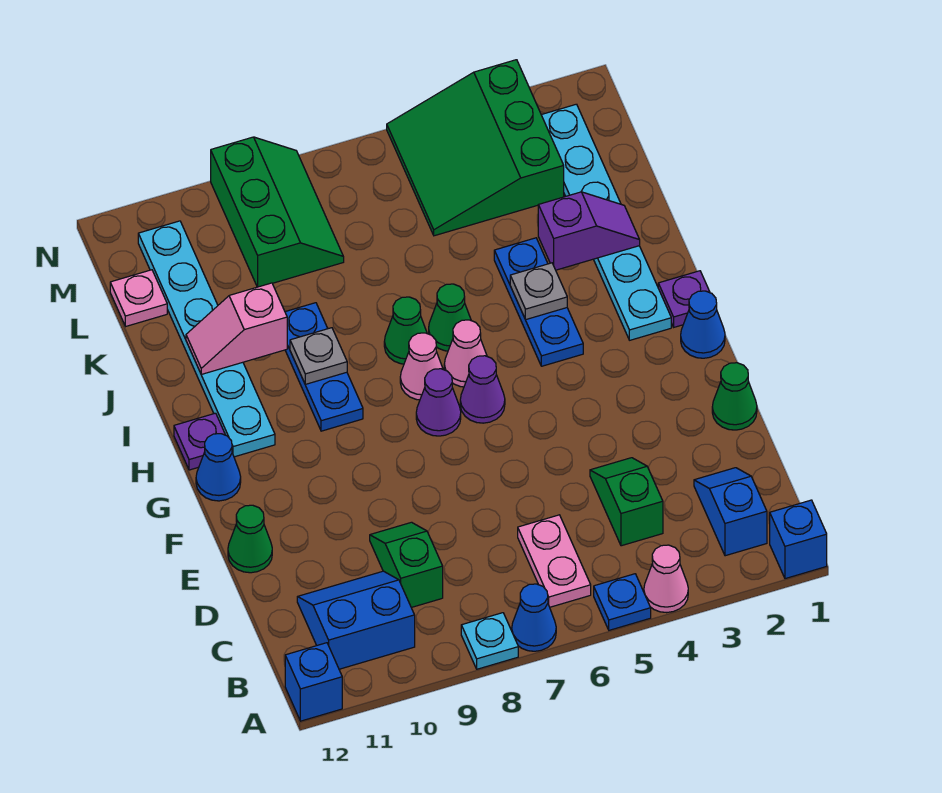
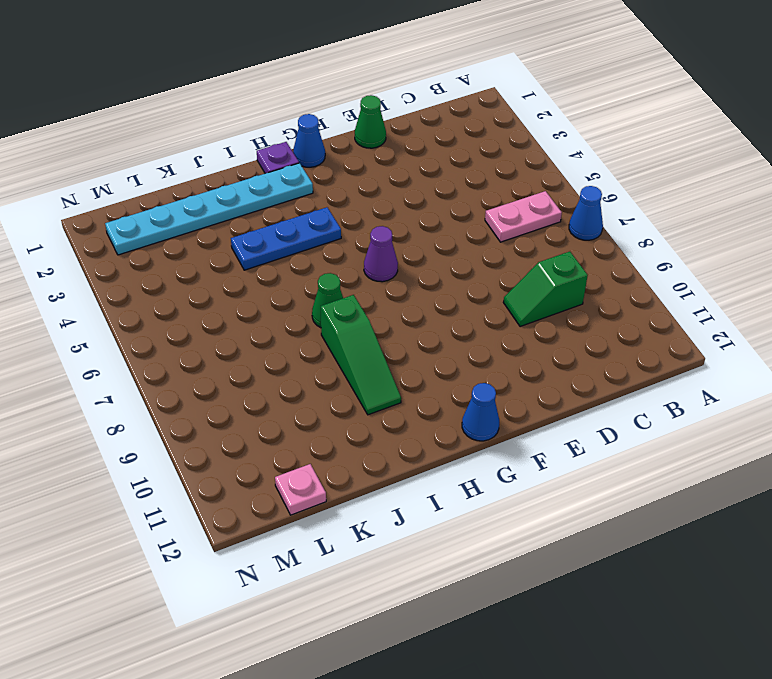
green slope I8:I10 level 1 top 8 -> blue plate H9:J9 level 1
none -> blue brick A1 level 1
none -> pink cone A4 level 1
none -> blue plate A5 level 1
none -> cyan plate A8 level 1

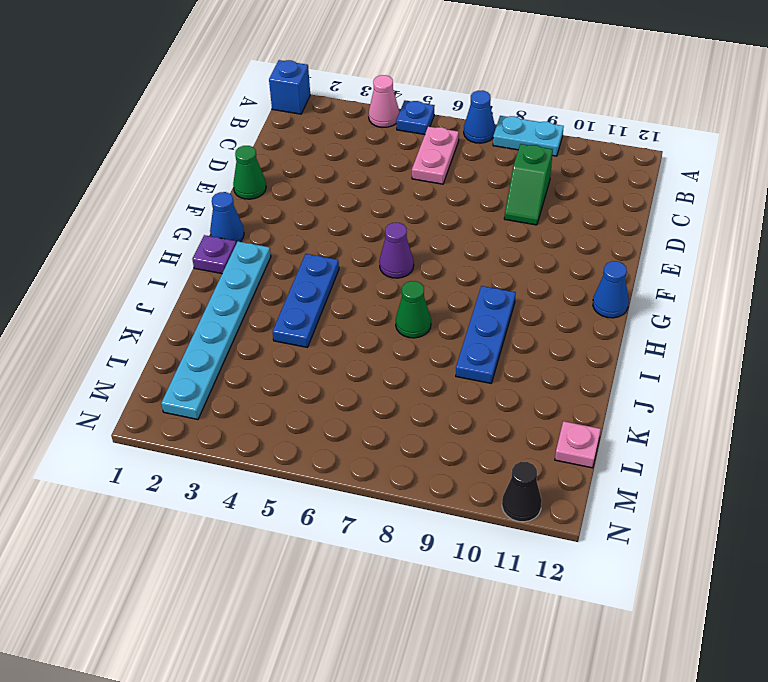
cyan plate A8:A9 level 1 -> cyan plate A8 level 1
black cone N11 level 1 -> none
none -> blue brick A12 level 1
none -> blue slope B2:C2 level 1 top B
none -> blue slope B10:C11 level 1 top B
none -> green slope C4:D4 level 1 top C

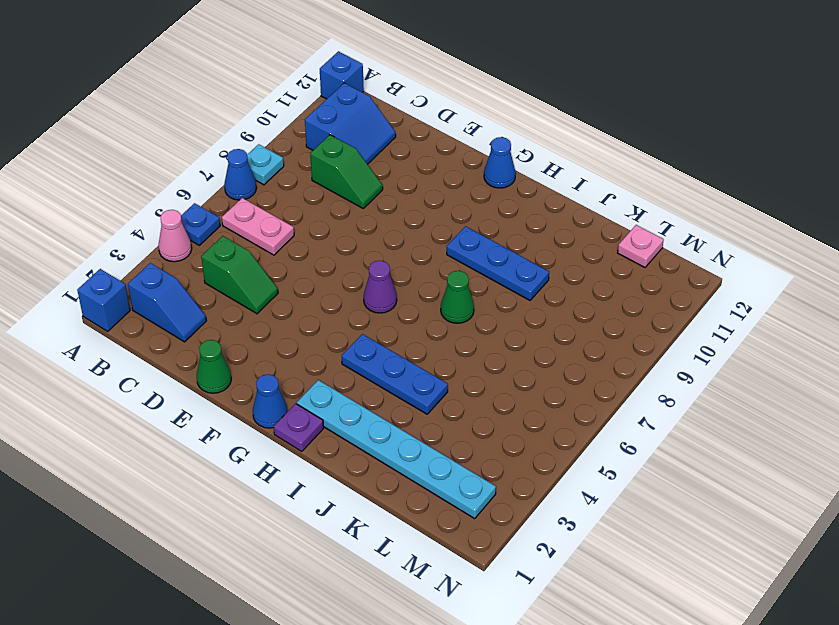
none -> green cone E12 level 1
none -> purple cone G7 level 1
none -> pink cone H6 level 1
none -> pink cone H7 level 1

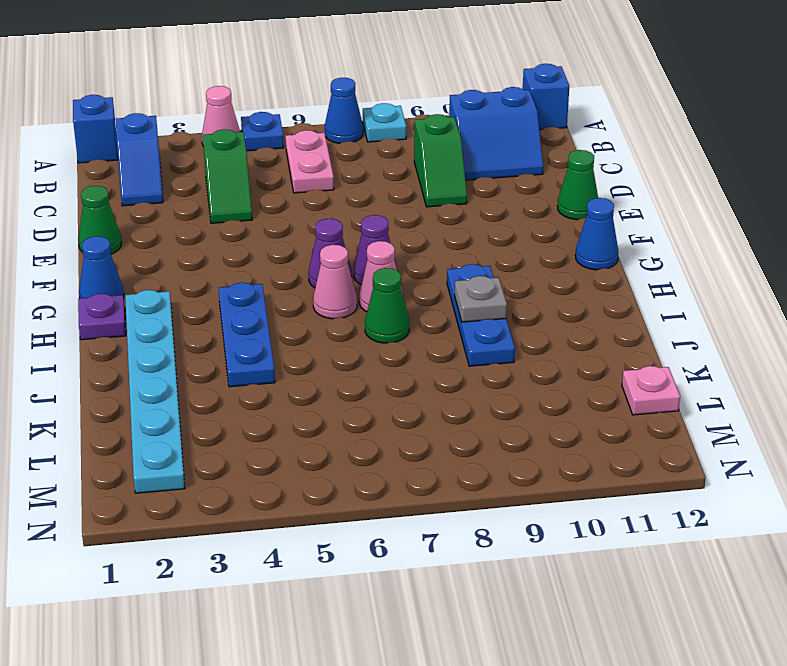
none -> cyan plate H11:M11 level 1
none -> purple plate H12 level 1
none -> green cone I6 level 1
none -> green slope L3:N5 level 1 top 3

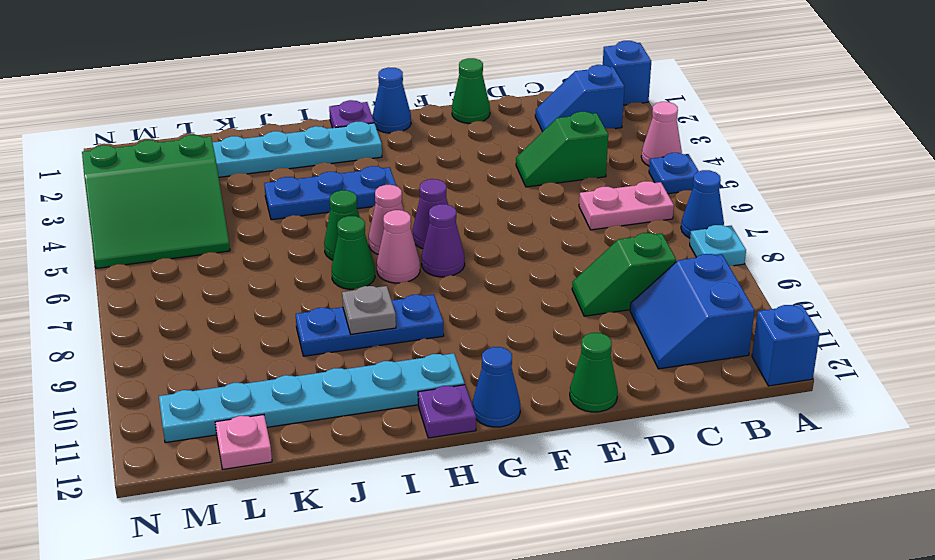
none -> green slope L8:N9 level 1 top 9
none -> grey plate I4 level 2
none -> purple slope J2:J3 level 2 top 3
none -> pink slope J10:J11 level 2 top 10

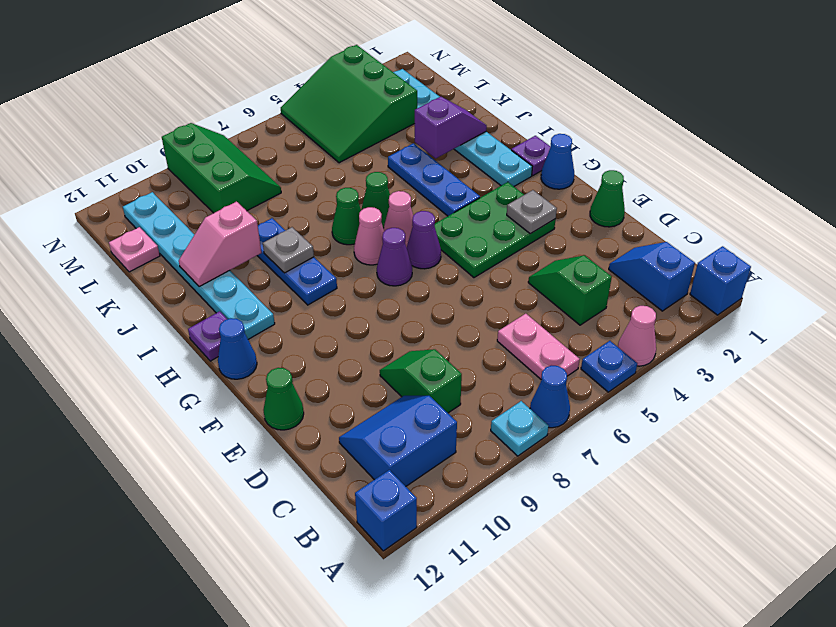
green plate F3:G5 level 1 -> none
grey plate F3 level 2 -> grey plate I4 level 2

